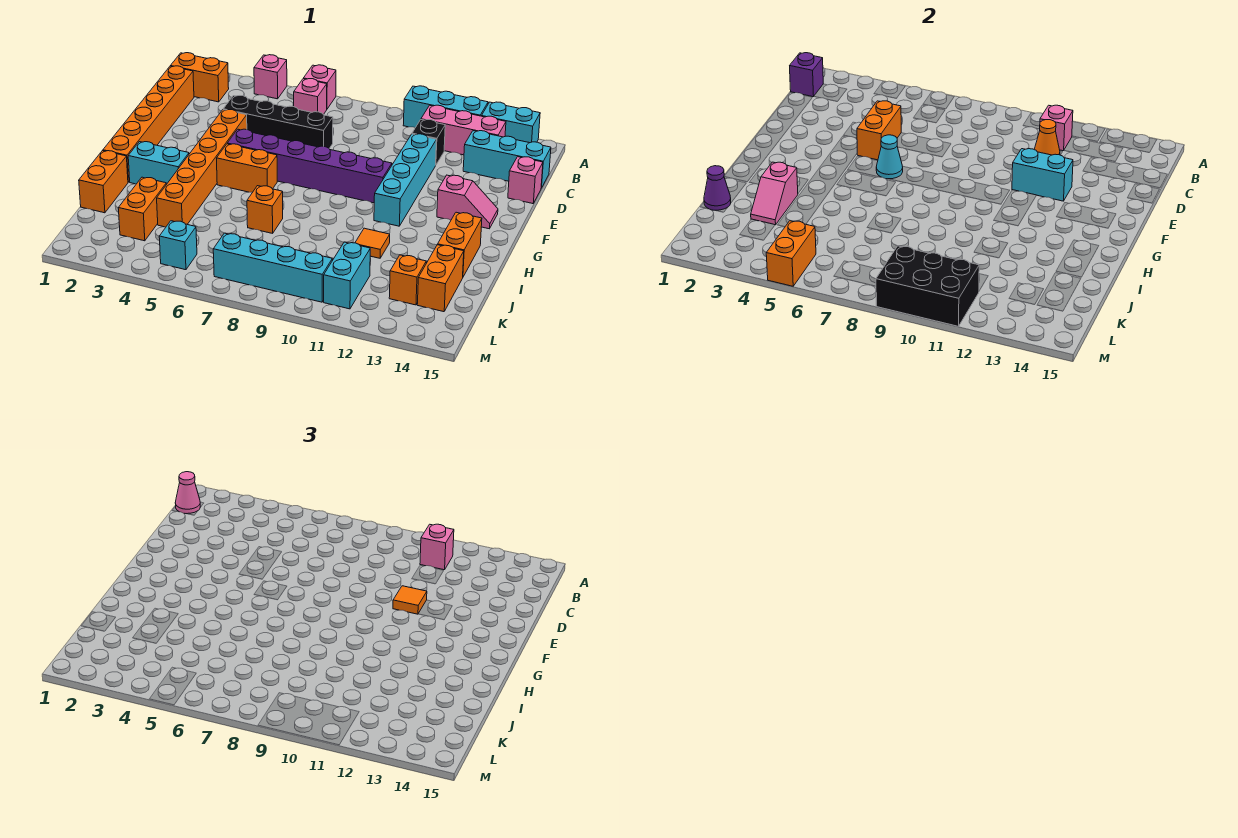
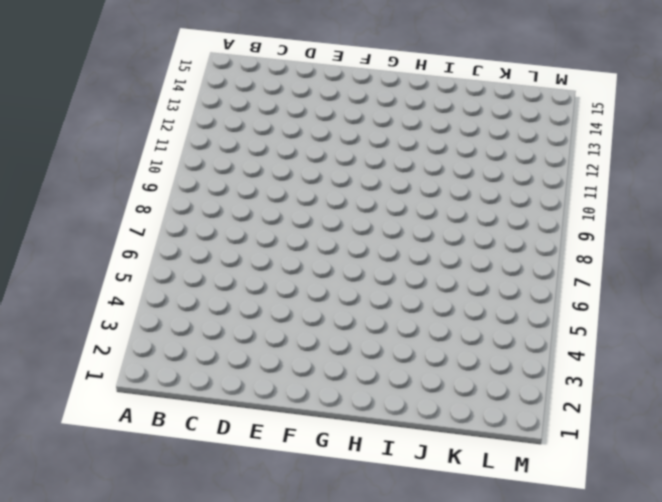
none -> pink brick A4 level 1
none -> pink brick A6 level 1
none -> cyan brick A10:A12 level 1
none -> cyan brick A13:A14 level 1

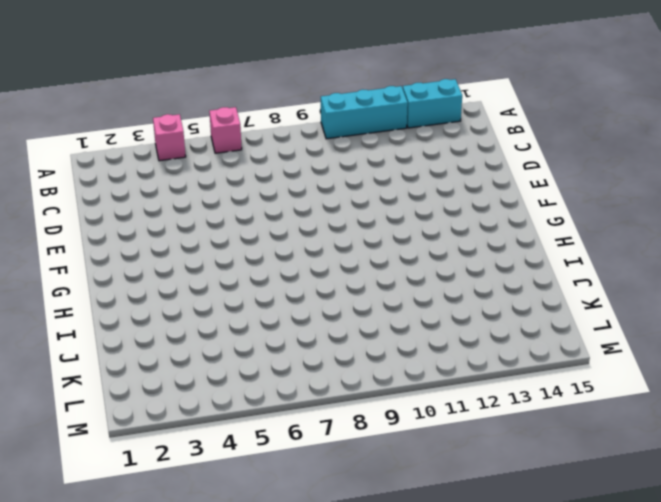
none -> orange brick B1:B2 level 1
none -> pink brick B6 level 1
none -> pink brick B11:B13 level 1
none -> orange brick C1:H1 level 1

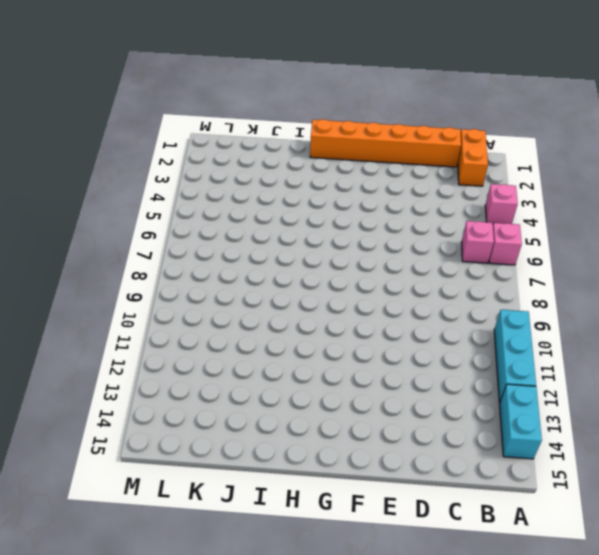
none -> pink brick B11:B13 level 1
none -> black brick C11 level 1
none -> cyan brick C13:C15 level 1
none -> black brick D4:D7 level 1

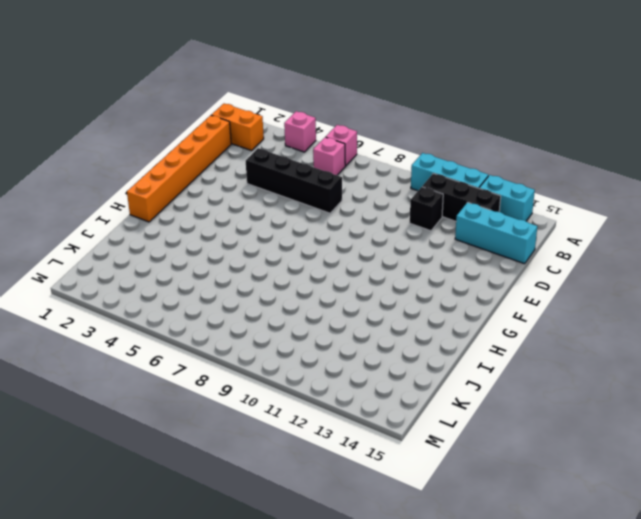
black brick B11:B13 level 1 -> pink brick B11:B13 level 1
none -> cyan brick D11:G11 level 1
none -> pink brick D15 level 1
none -> orange brick E4:J4 level 1
none -> purple brick F5:F10 level 1

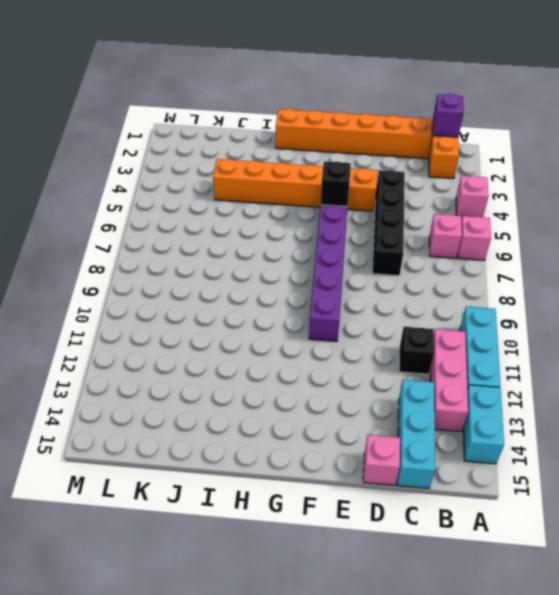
black brick F5 level 2 -> none
none -> cyan brick D11:G11 level 1
none -> pink slope F13:F14 level 1 top 13
none -> orange brick G5:G6 level 1
none -> cyan brick H2:H3 level 1

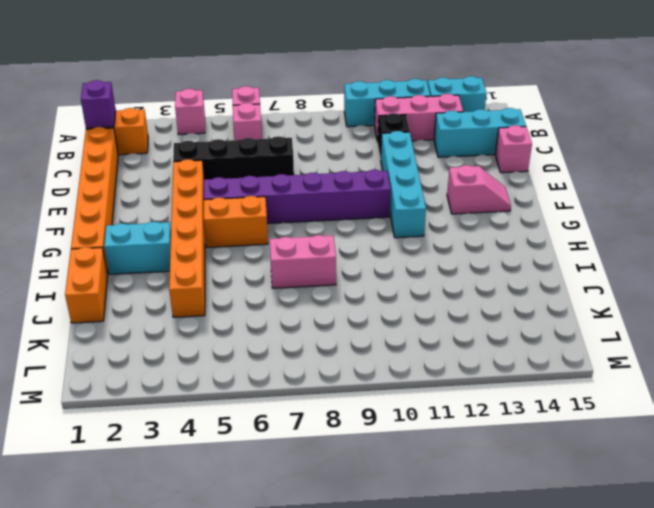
pink brick I7:I8 level 1 -> orange brick I7 level 1
none -> orange brick H14:I14 level 1
none -> orange tile I11 level 1
none -> orange brick J3:K3 level 1
none -> orange brick J14:K14 level 1

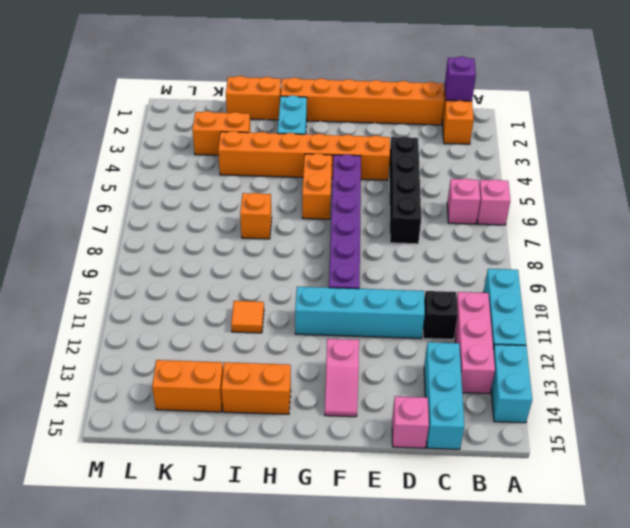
none -> pink brick A4 level 1
none -> cyan brick K11:L11 level 1
none -> orange brick K13 level 1
none -> cyan brick L5 level 1

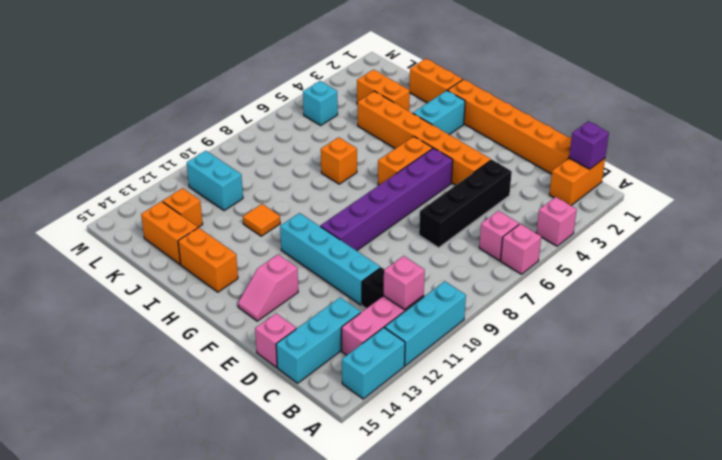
none -> cyan brick L7:L10 level 1
none -> orange cone C11 level 2
none -> orange brick D5:E5 level 2
none -> cyan brick E11:E12 level 2

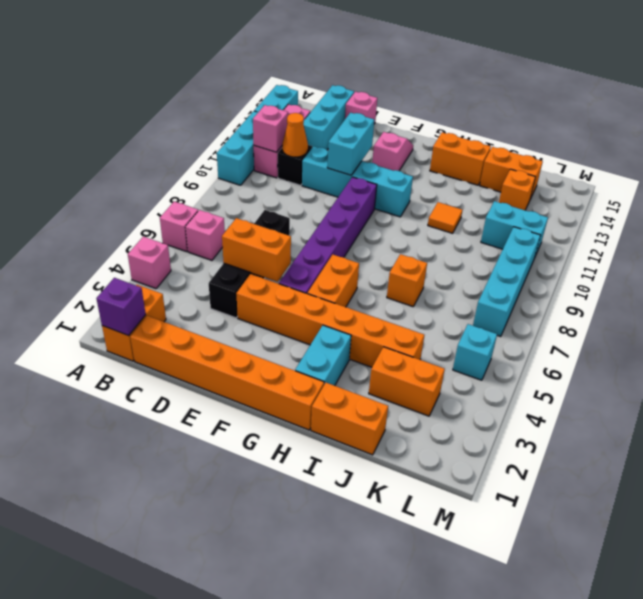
none -> cyan cone F6 level 2
none -> pink slope I3:J3 level 2 top I
none -> purple cone J1 level 2
none -> orange brick L5:M5 level 2

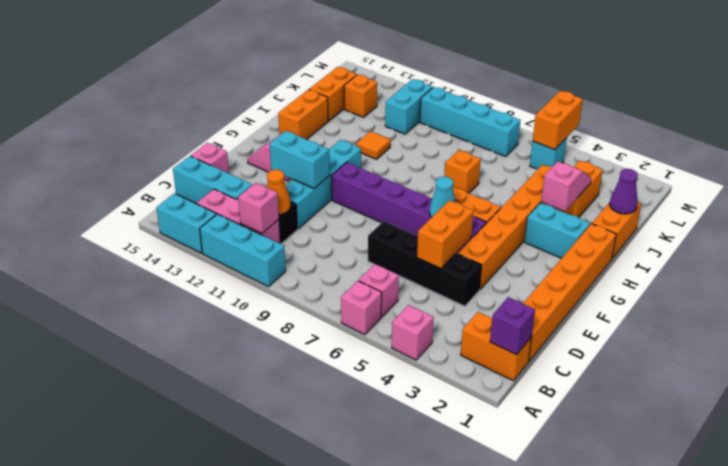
none -> black brick L9:M11 level 2
none -> pink cone B1 level 3
none -> pink brick B11 level 3
none -> orange tile E11 level 3

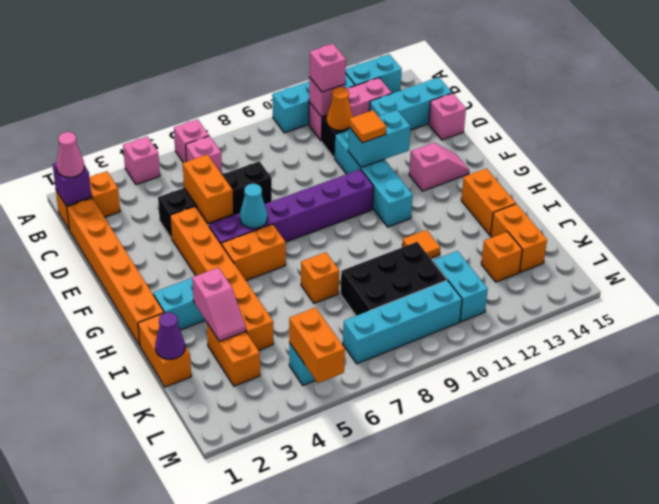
black brick J8:K10 level 1 -> black brick L9:M11 level 2

